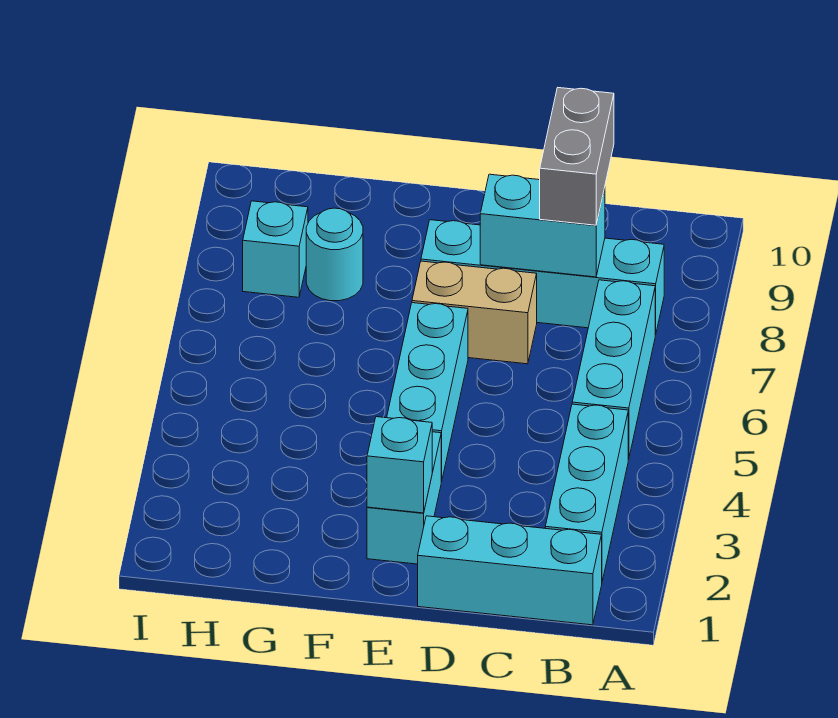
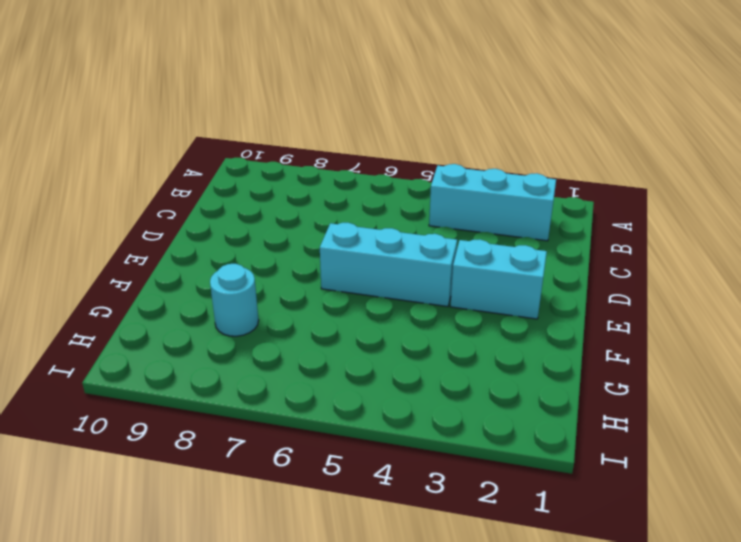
none -> cyan brick B1:D1 level 1
none -> cyan brick B5:B7 level 1
none -> cyan brick B8:E8 level 1

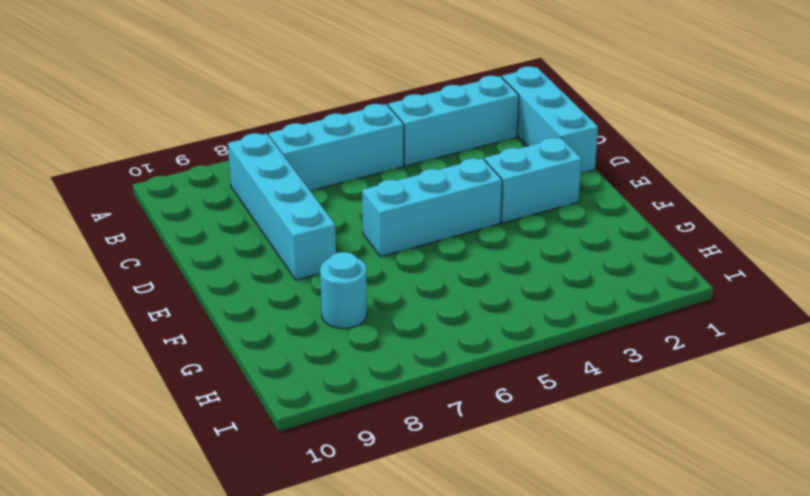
none -> tan brick D7:E7 level 1
none -> cyan brick H8 level 1
none -> cyan brick C8:D8 level 2

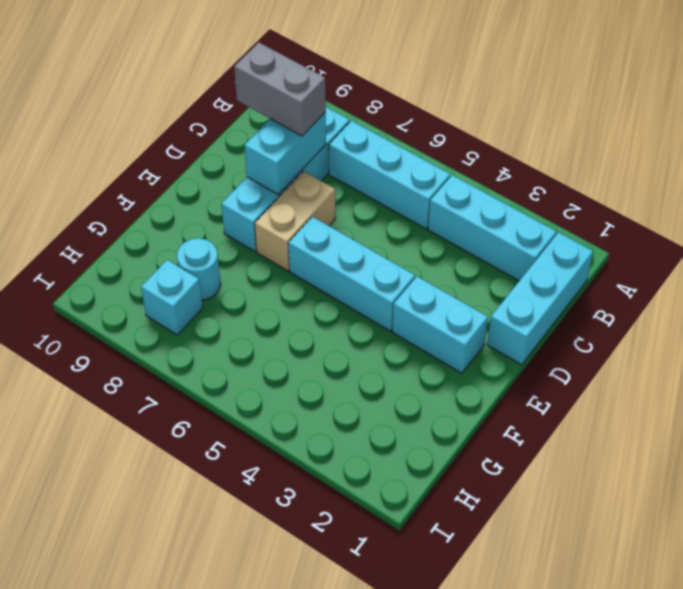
none -> cyan brick E2 level 2

